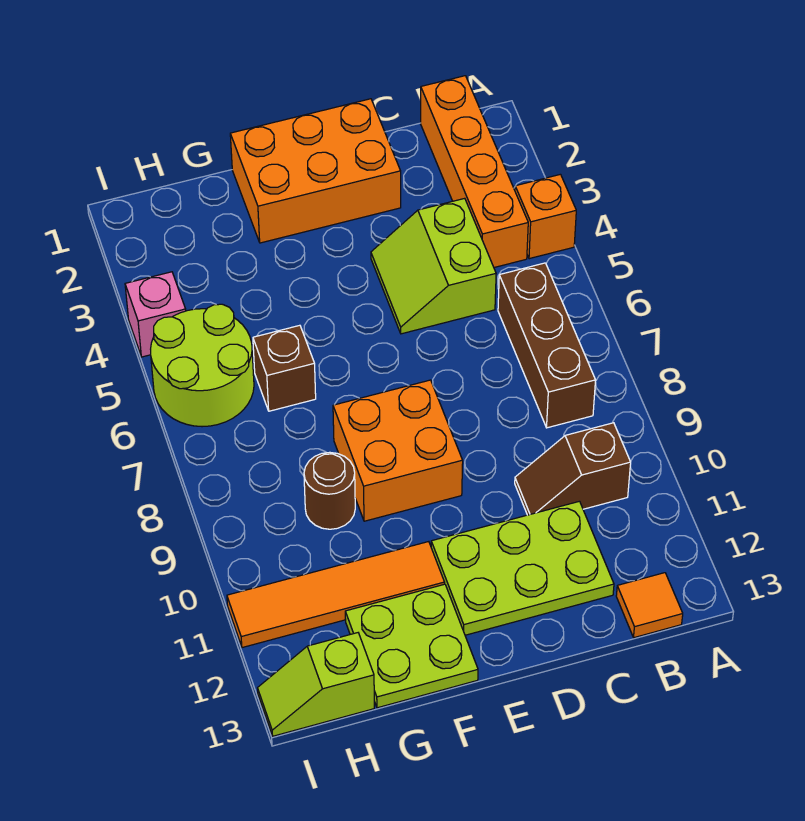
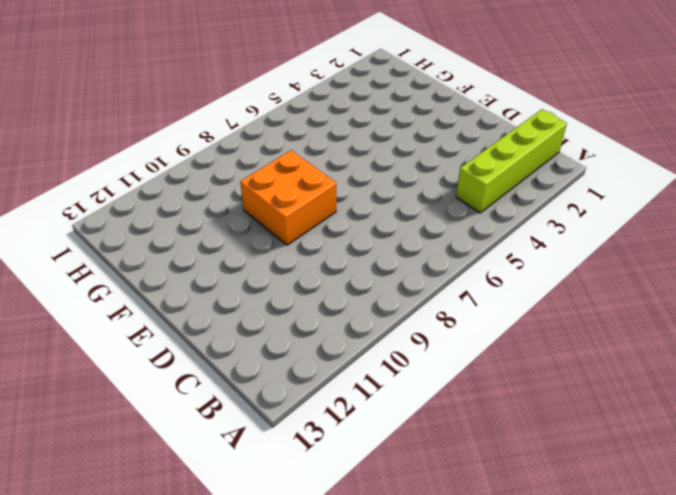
lime brick B1:B4 level 1 -> orange brick B1:B4 level 1
none -> orange brick A4 level 1
none -> brown brick B6:B8 level 1
none -> brown slope B10:C10 level 1 top B

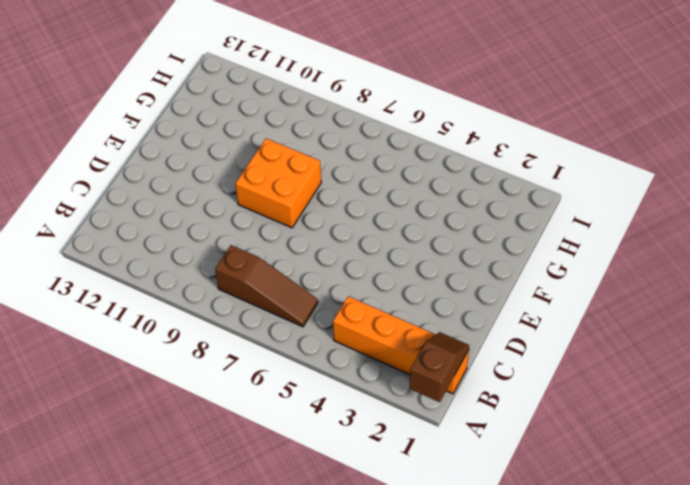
brown slope A1:B1 level 2 top A -> brown slope B10:C10 level 1 top B
brown slope B6:B8 level 1 top 8 -> brown brick B6:B8 level 1
none -> orange brick A4 level 1
none -> orange tile B13 level 1
none -> lime slope C4:D5 level 1 top C

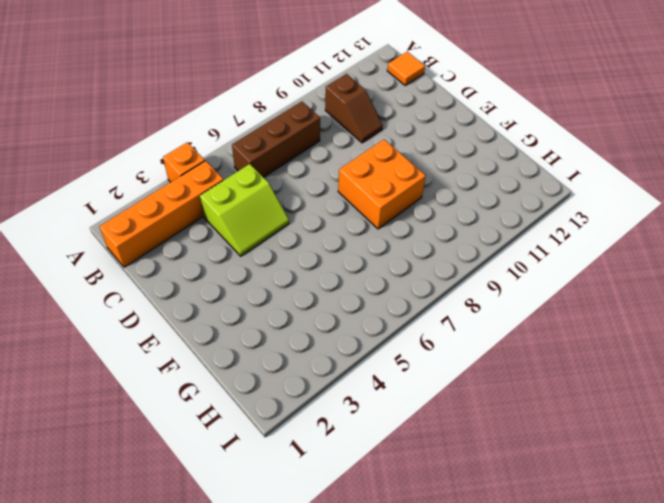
none -> lime plate C11:E12 level 1
none -> orange brick D1:F2 level 1
none -> orange tile F11:I11 level 1

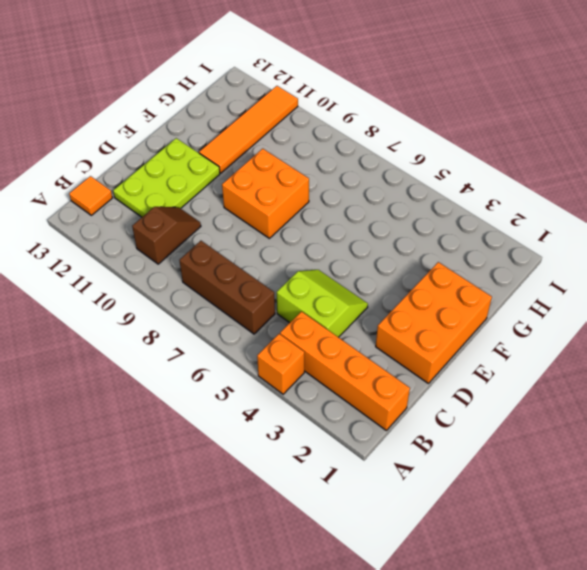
none -> lime plate F12:G13 level 1
none -> brown brick G6 level 1
none -> brown round brick G9 level 1

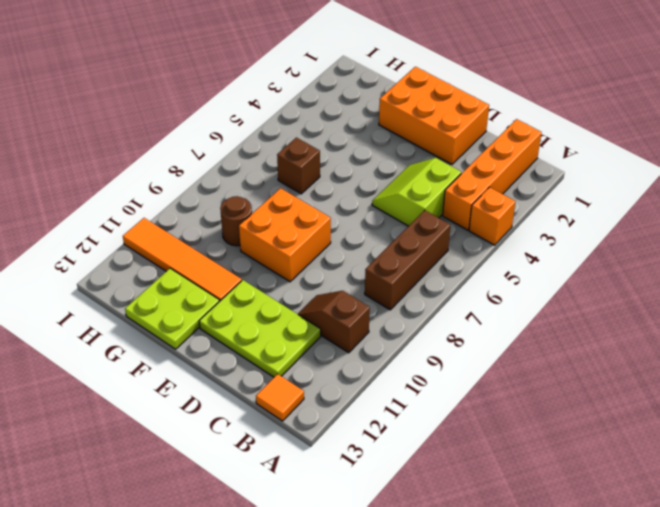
none -> lime round brick H5:I6 level 1
none -> lime slope H13:I13 level 1 top H
none -> pink brick I4 level 1

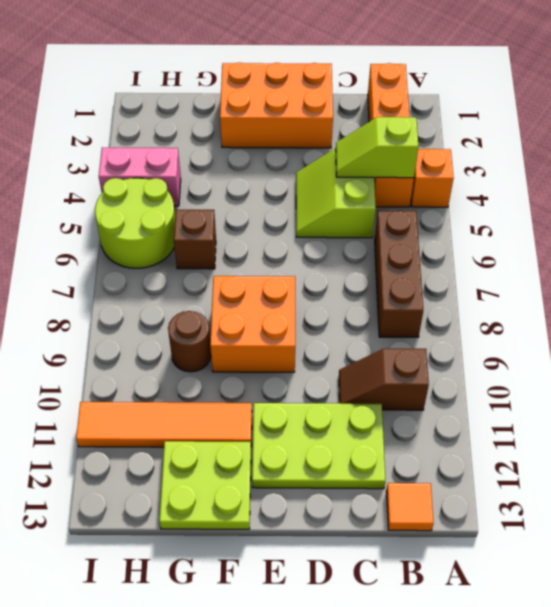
lime slope B4:C4 level 2 top B -> lime slope H13:I13 level 1 top H
pink brick H4:I4 level 1 -> pink brick I4 level 1

